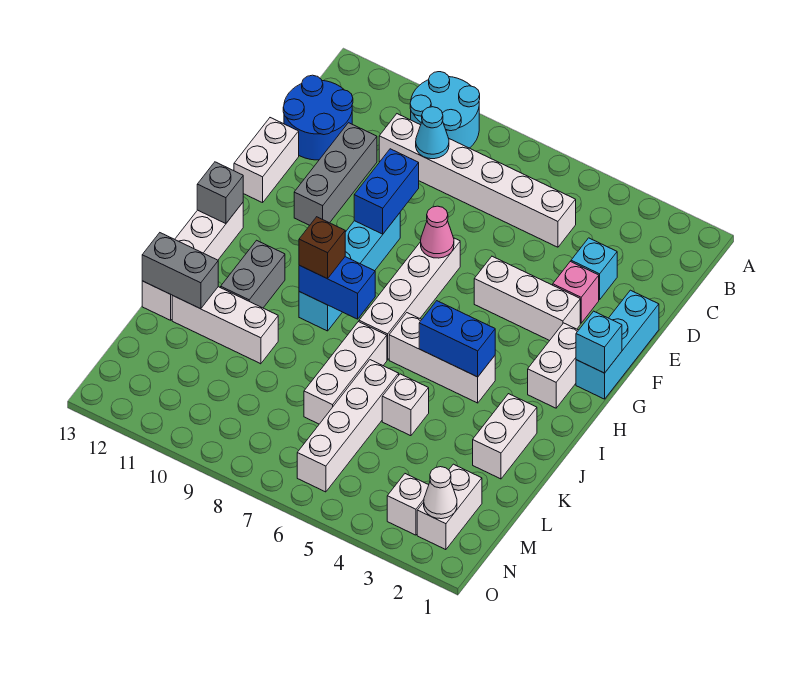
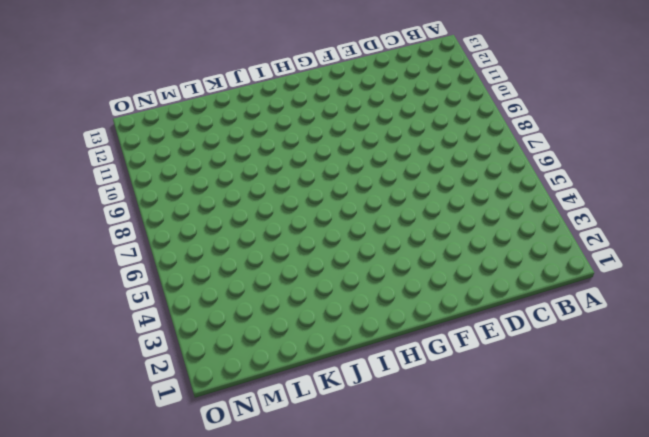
none -> cyan round brick A9:B10 level 1
none -> white brick C5:C10 level 1
none -> blue round brick C12:D13 level 1
none -> cyan brick D3 level 1

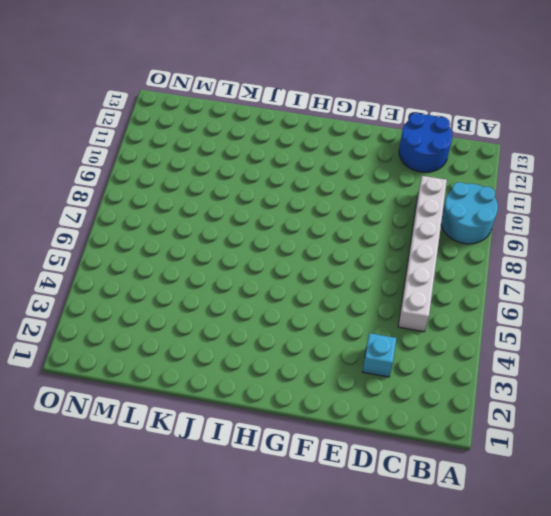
none -> grey brick D11:F11 level 1
none -> cyan brick E1:G1 level 1
none -> pink brick E3 level 1
none -> white brick E13:F13 level 1

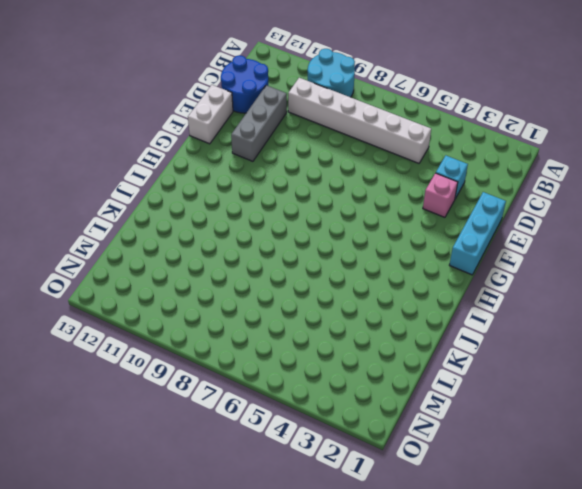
none -> white brick F3:F5 level 1
none -> white brick F7:I7 level 1
none -> cyan brick F9:I9 level 1
none -> white brick G2:H2 level 1

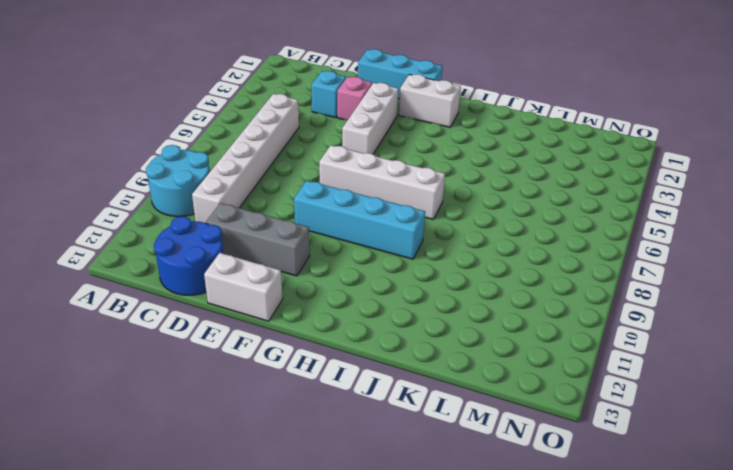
none -> white brick H13:K13 level 1
none -> white brick I4:I6 level 1
none -> grey brick I11:J11 level 1
none -> white brick J2:K2 level 1

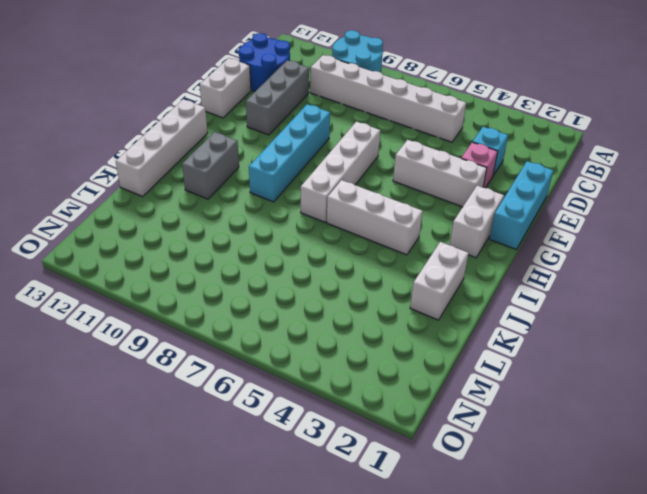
none -> white brick J7:L7 level 1
none -> white brick K5 level 1
none -> white brick K6:N6 level 1
none -> white brick K10:K12 level 1

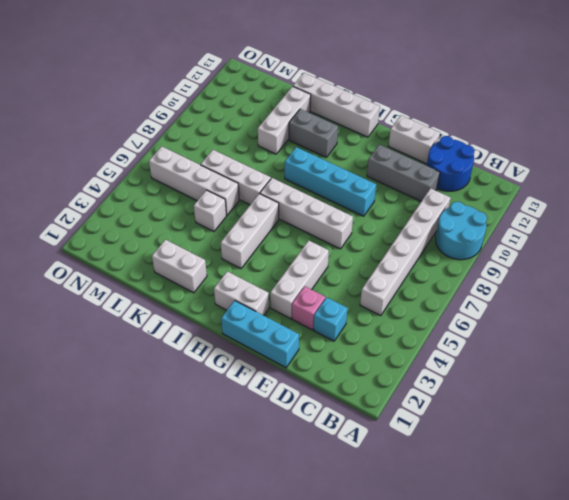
none -> white brick M2:N2 level 1
none -> white brick N3 level 1
none -> cyan cone C9 level 2
none -> blue brick E9:F9 level 2

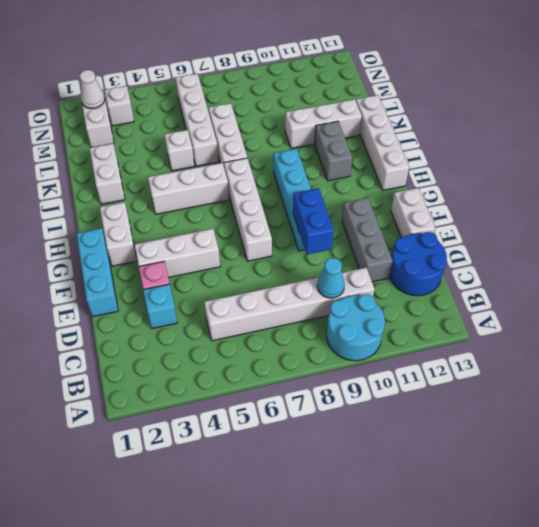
none -> pink cone F7 level 2
none -> cyan brick G1 level 2
none -> grey brick H13 level 2
none -> blue brick I4:I5 level 2

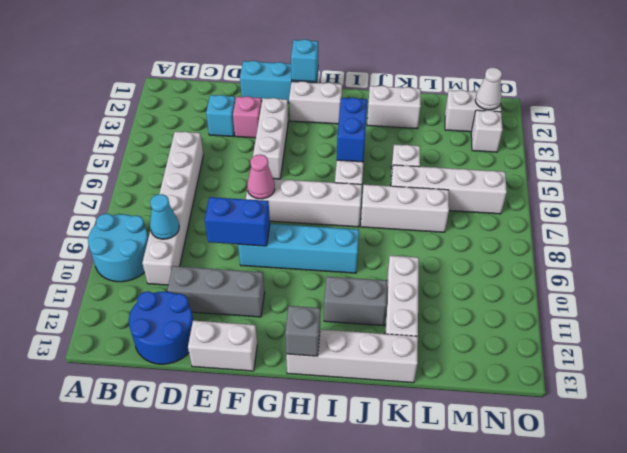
none -> blue brick I8:I9 level 2
none -> grey brick K12:K13 level 2
none -> brown brick I9 level 3

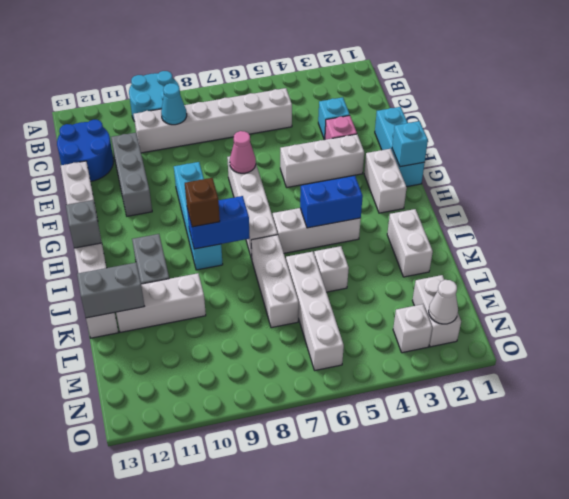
none -> blue brick E9:F9 level 2

